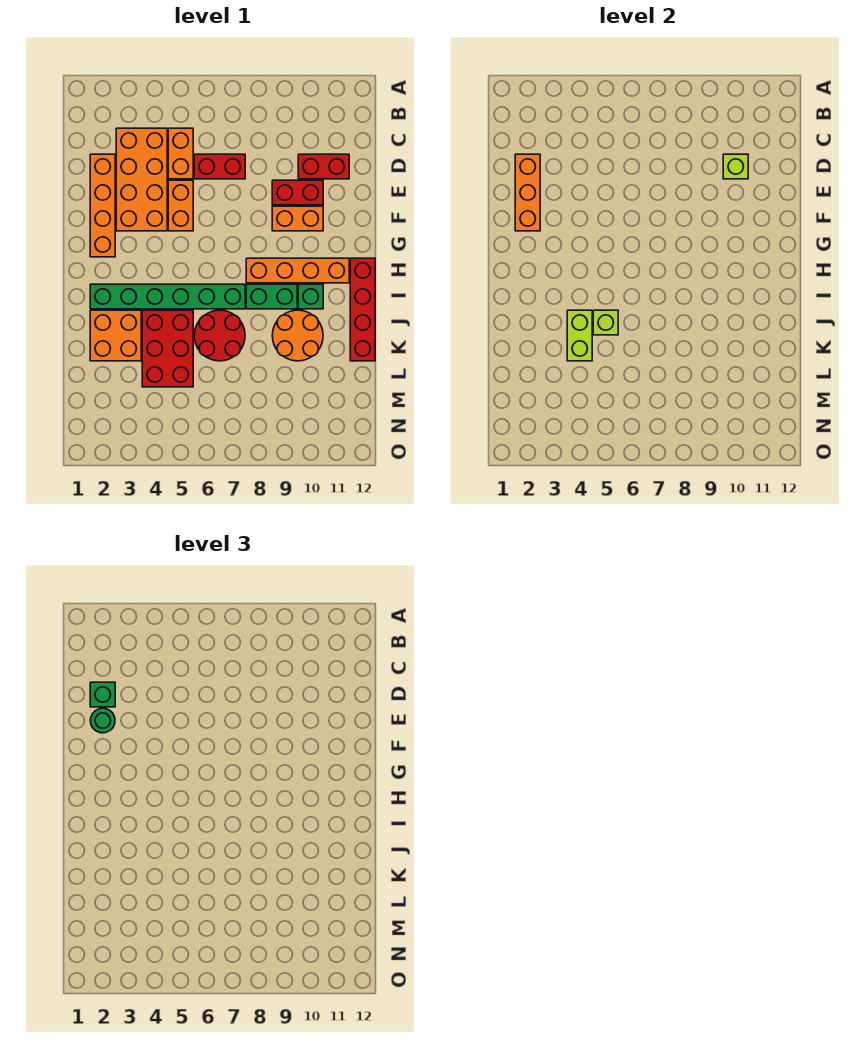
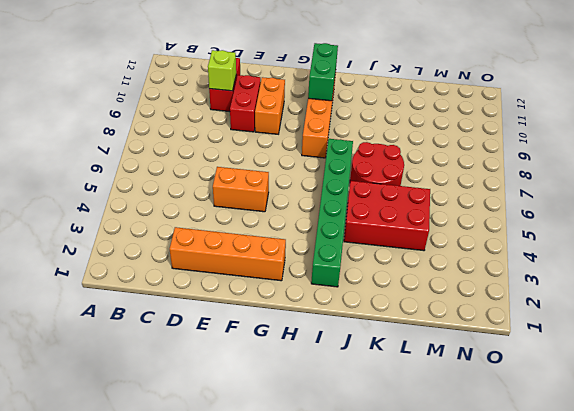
green brick H10:H11 level 2 -> green brick I8:I9 level 1
none -> orange brick C3:F4 level 1
none -> orange brick C5:D5 level 1
none -> red brick D6:D7 level 1

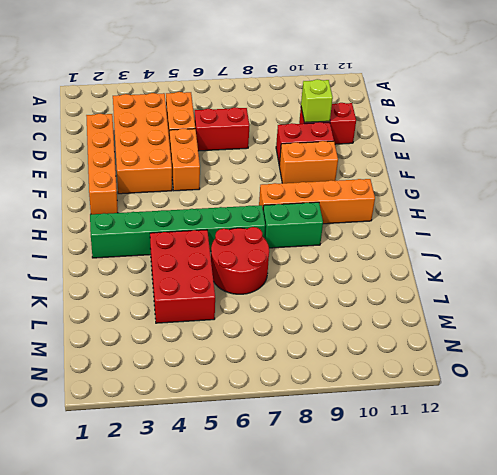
none -> red brick H12:K12 level 1
none -> green brick I10 level 1
none -> orange brick J2:K3 level 1

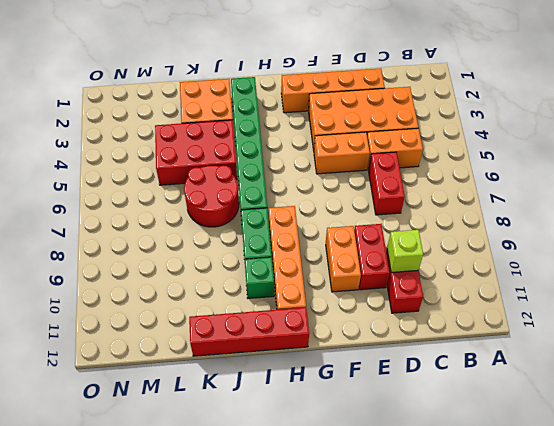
none -> orange round brick J9:K10 level 1
none -> orange brick D2:F2 level 2
none -> lime brick J4:K4 level 2

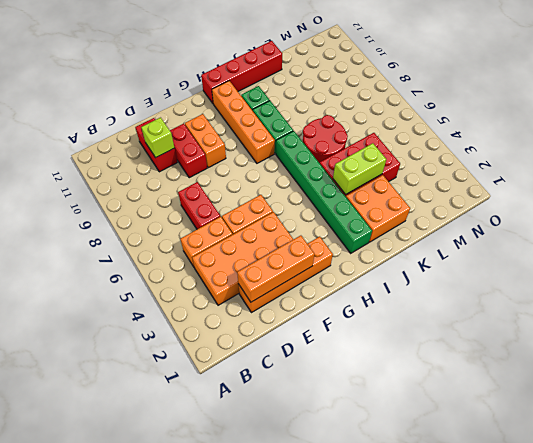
none -> orange round brick J9:K10 level 1
none -> lime brick J5 level 2
none -> green brick D2 level 3

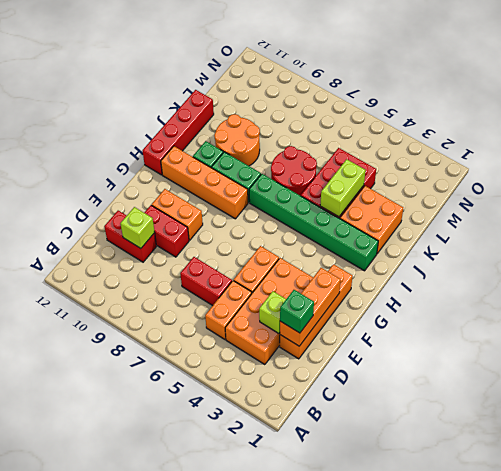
lime brick D3 level 2 -> lime brick J5 level 2
none -> green round brick E2 level 3

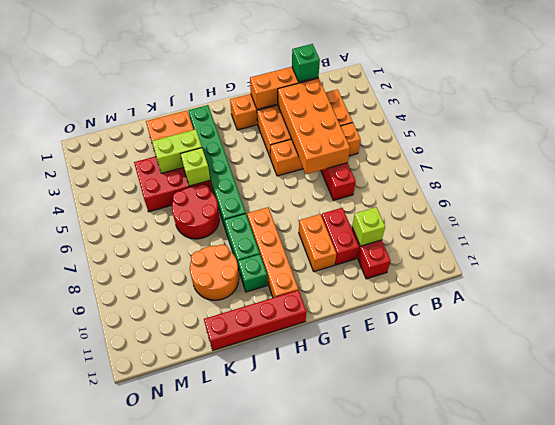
orange brick D3:E6 level 2 -> none
none -> green round brick E2 level 3

